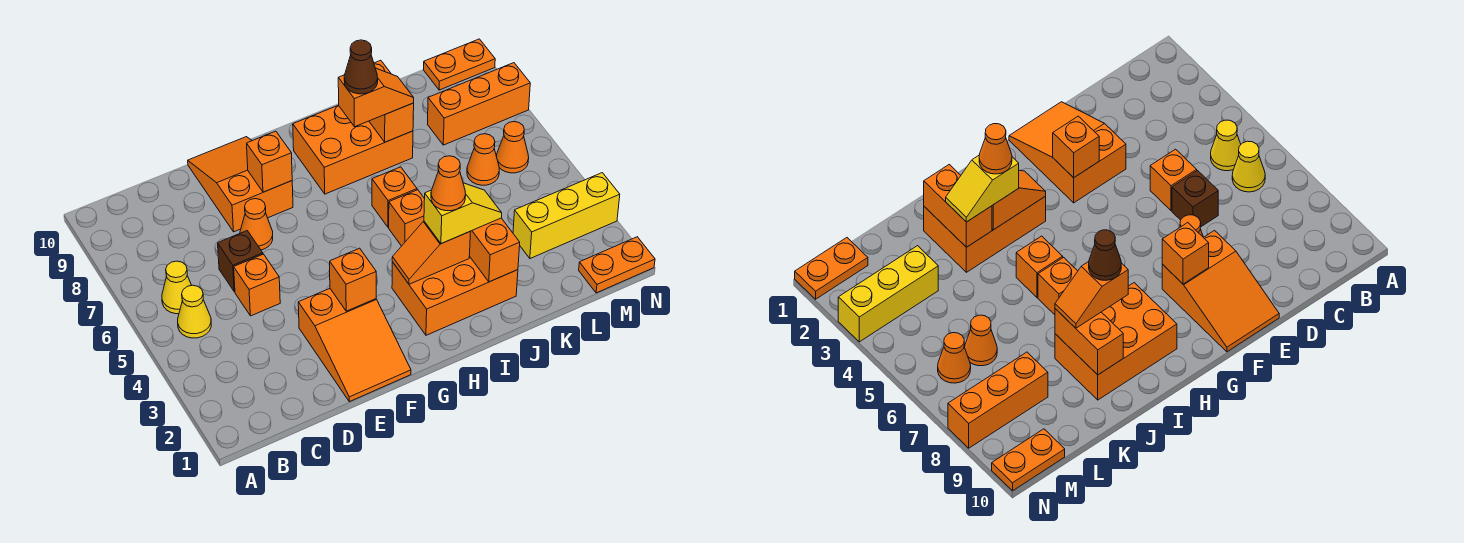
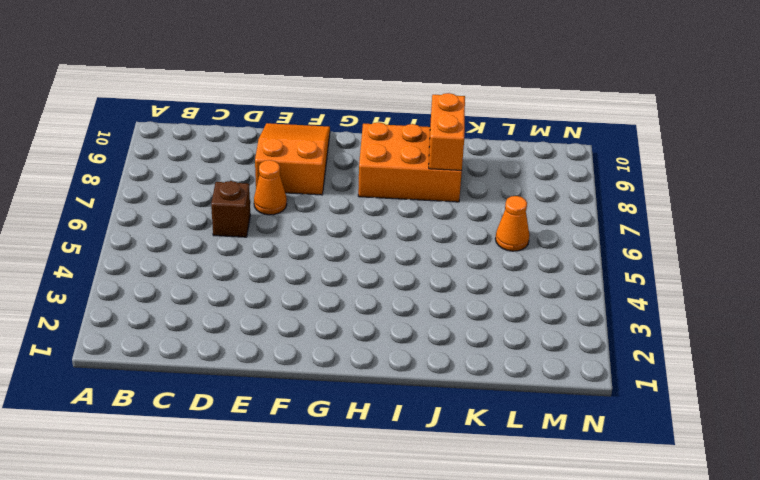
none -> yellow cone B5 level 1
none -> yellow cone B6 level 1
none -> orange brick D5 level 1

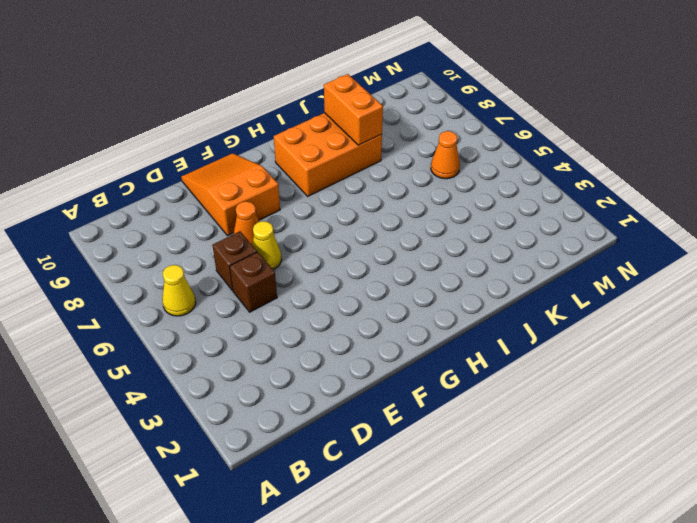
brown brick D5 level 1 -> orange brick D5 level 1
yellow cone E6 level 1 -> yellow cone B5 level 1
none -> orange slope E1:F3 level 1 top 3
none -> orange brick H2:J3 level 1
none -> orange brick I5 level 1

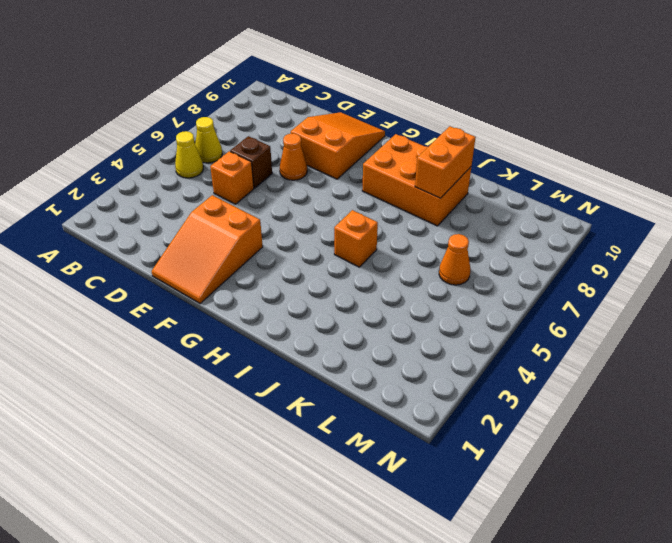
none -> orange brick H2:J3 level 1
none -> orange brick I6 level 1
none -> yellow brick L3:N3 level 1

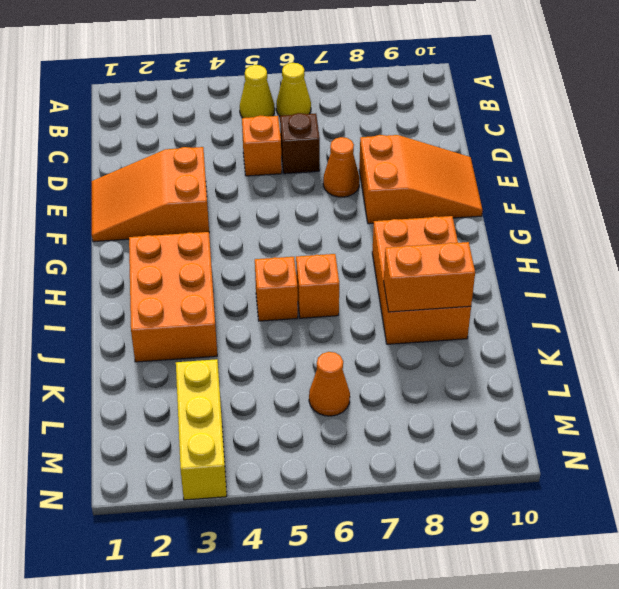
none -> orange brick L8:N8 level 1
none -> orange plate M1:N1 level 1
none -> orange cone M6 level 1

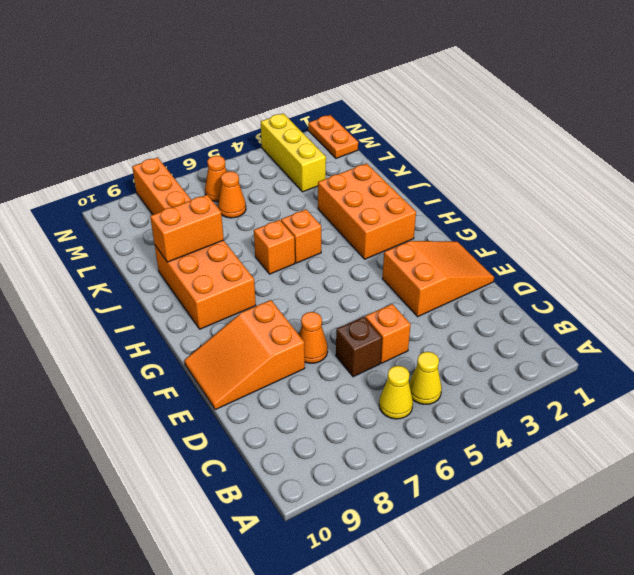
none -> orange plate M10:N10 level 1
none -> orange brick F3 level 2
none -> orange brick F8 level 2

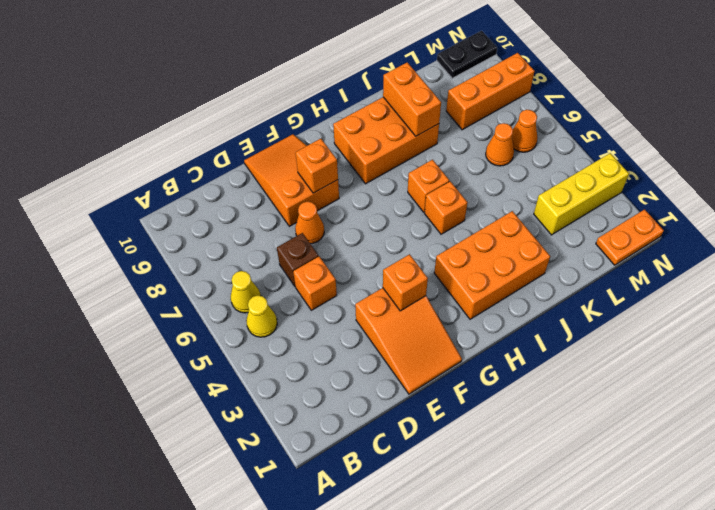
black plate M10:N10 level 1 -> orange plate M10:N10 level 1
none -> orange slope H3:I3 level 2 top I
none -> orange brick J2:J3 level 2
none -> yellow slope I3:J3 level 3 top I

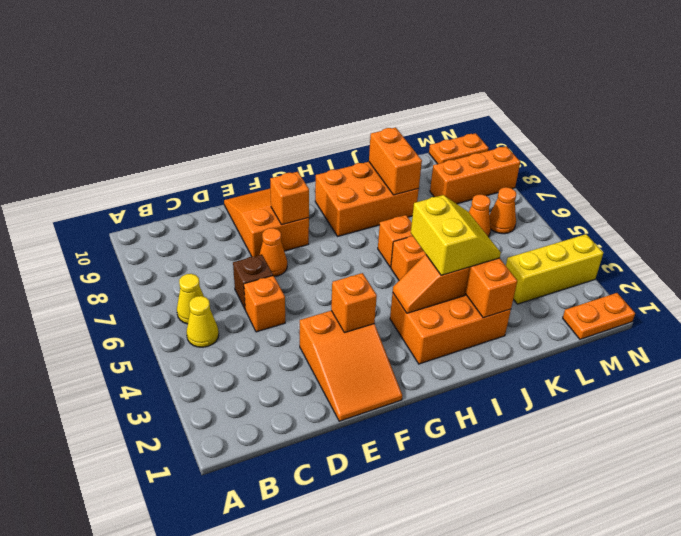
yellow slope I3:J4 level 3 top I -> yellow slope I3:J3 level 3 top I
none -> orange slope I8:J8 level 3 top I
none -> orange cone I3 level 4
none -> brown cone I8 level 4

